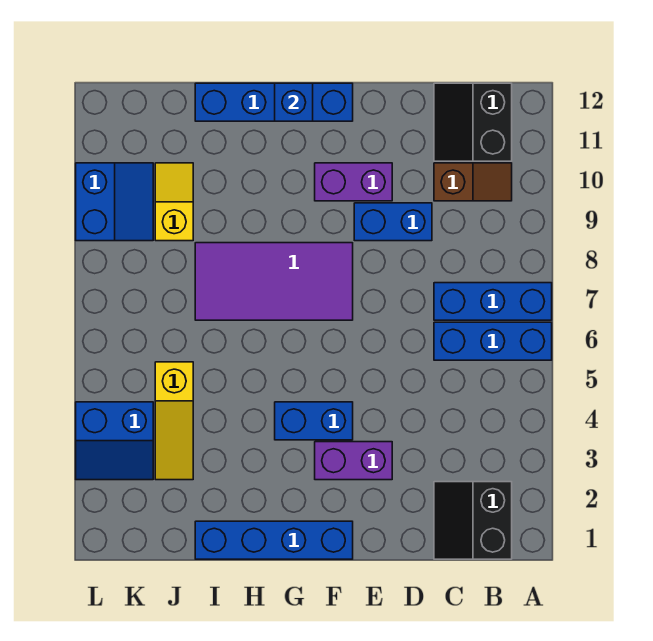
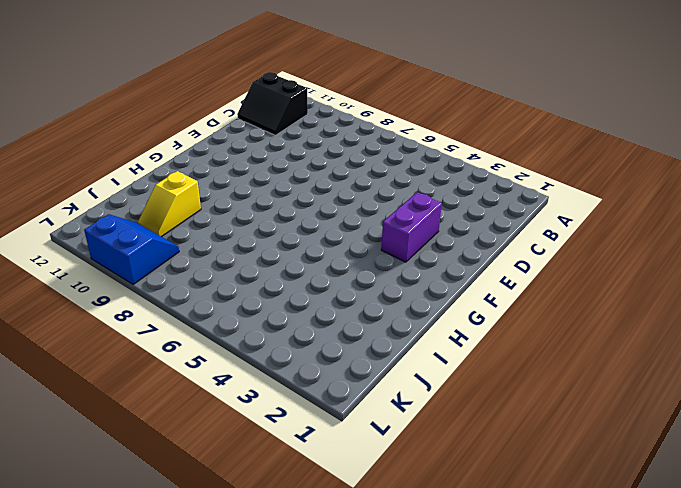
yellow slope I10:J10 level 1 top I -> yellow slope J9:J10 level 1 top 9
none -> blue brick A6:C6 level 1
none -> blue brick A7:C7 level 1
none -> black slope B1:C2 level 1 top B

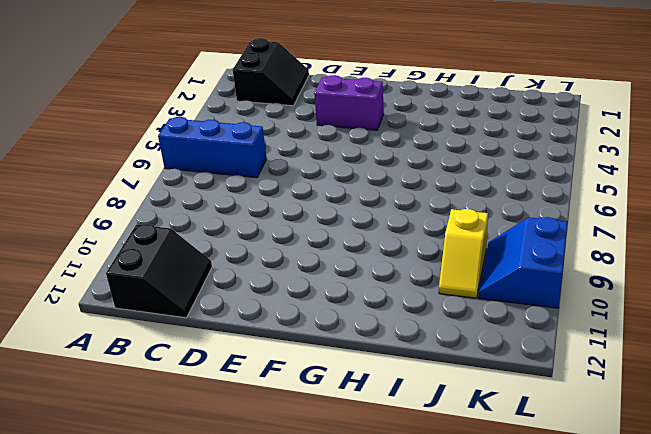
none -> blue brick A7:C7 level 1
none -> brown slope B10:C10 level 1 top C
none -> blue brick D9:E9 level 1

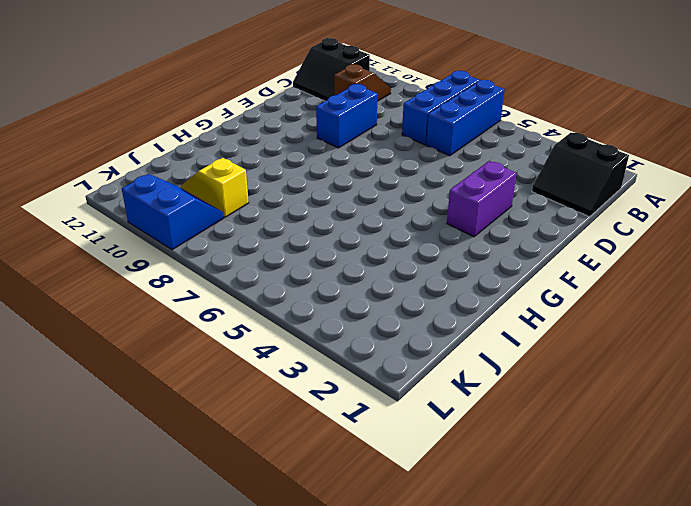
none -> purple brick E10:F10 level 1
none -> blue brick F1:I1 level 1
none -> blue brick F4:G4 level 1

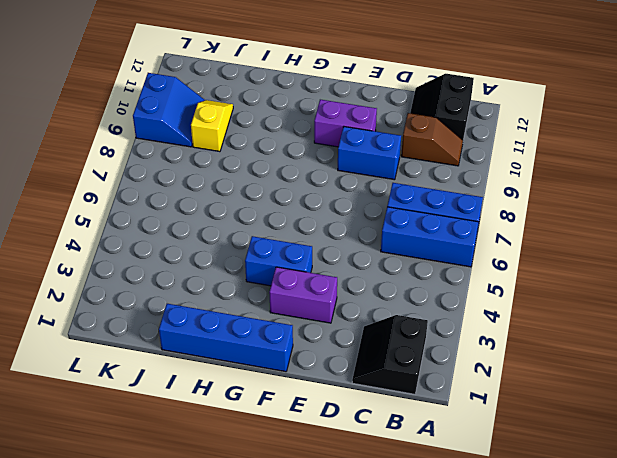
none -> purple tile F7:I8 level 1
none -> blue brick F12:I12 level 1
none -> yellow slope J3:J5 level 1 top 5

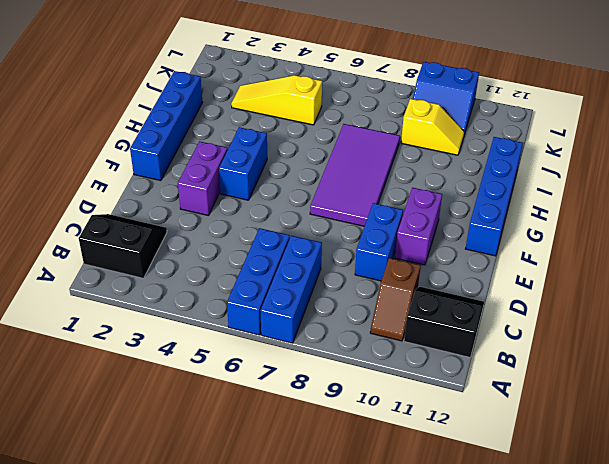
none -> blue slope K3:L4 level 1 top 4
none -> blue brick G12 level 2

